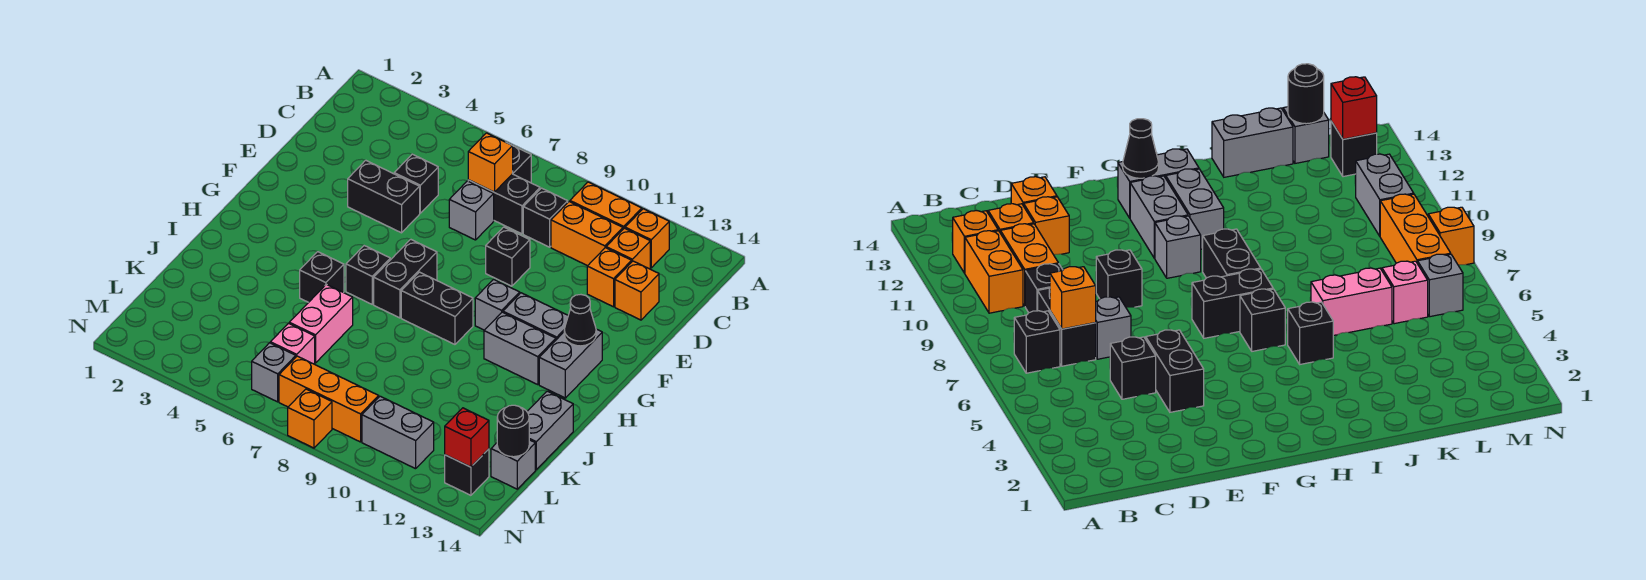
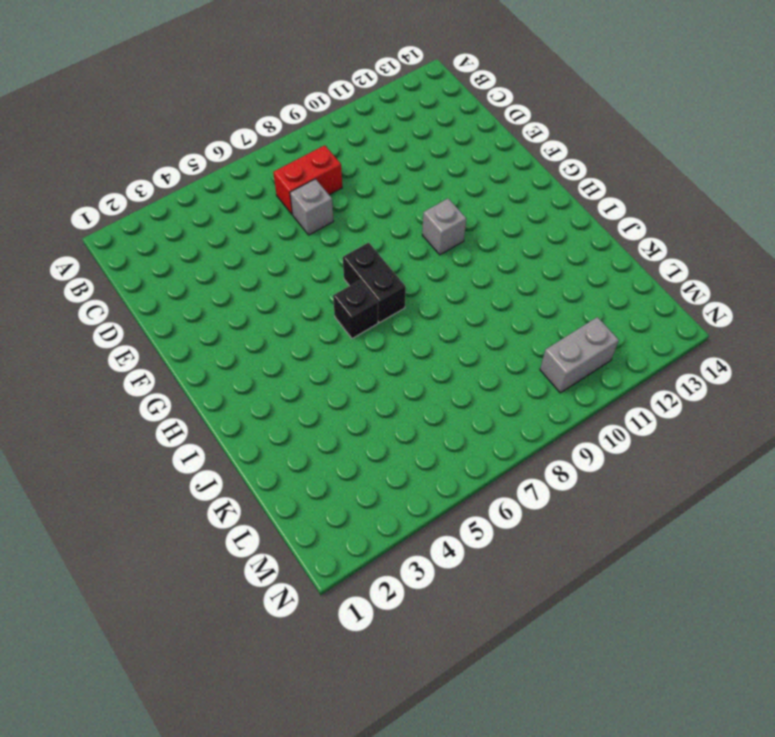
red brick C7:C8 level 1 -> black brick C7:C8 level 1
none -> black brick B7 level 1
none -> orange brick B10:B11 level 1
none -> orange brick B12 level 1
none -> black brick C9 level 1

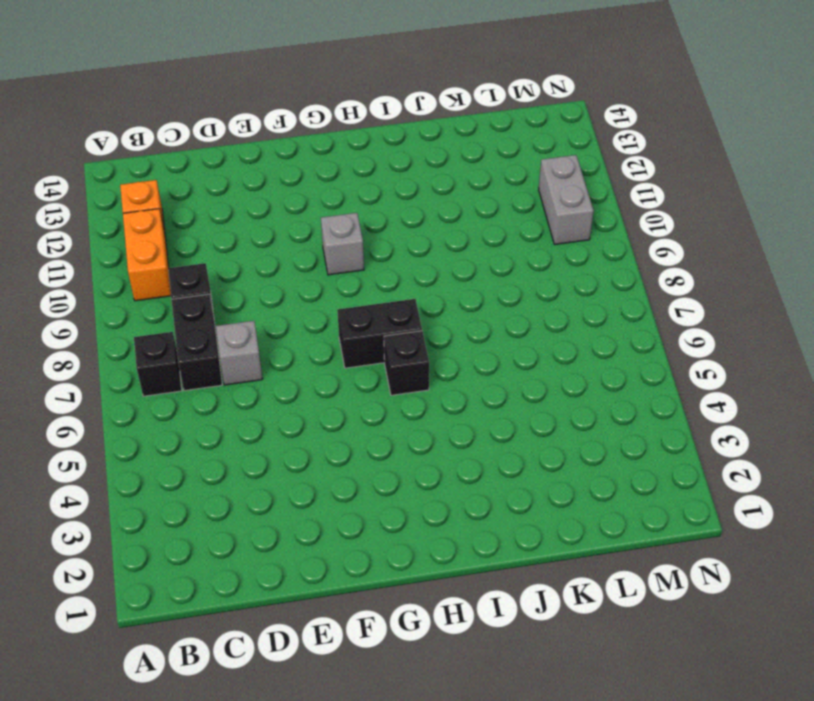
none -> orange brick C10:C11 level 1
none -> orange brick C12 level 1
none -> black brick D5 level 1
none -> orange brick D12 level 1

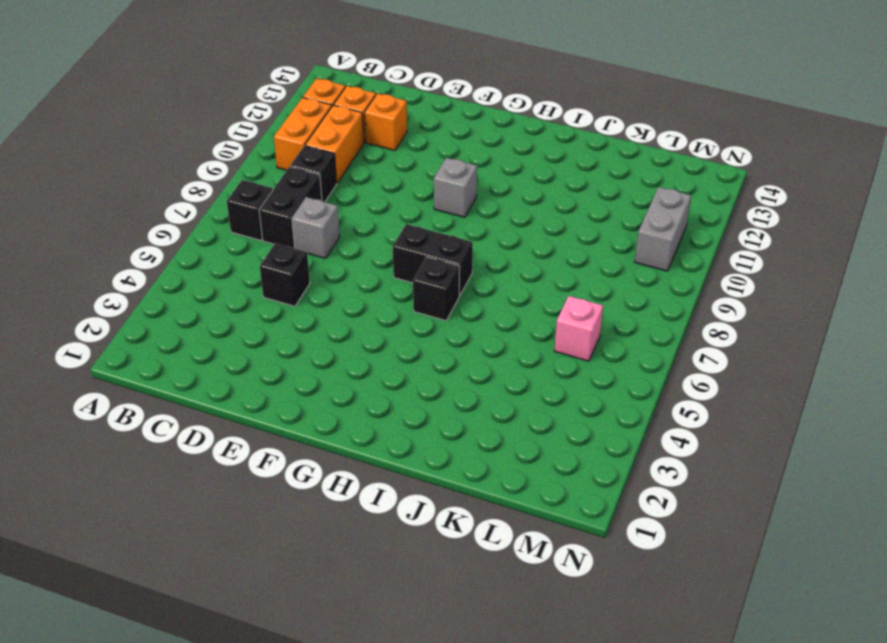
none -> orange brick D13 level 1
none -> black brick E4:E5 level 1
none -> black brick E9 level 1
none -> grey brick G11:G12 level 1

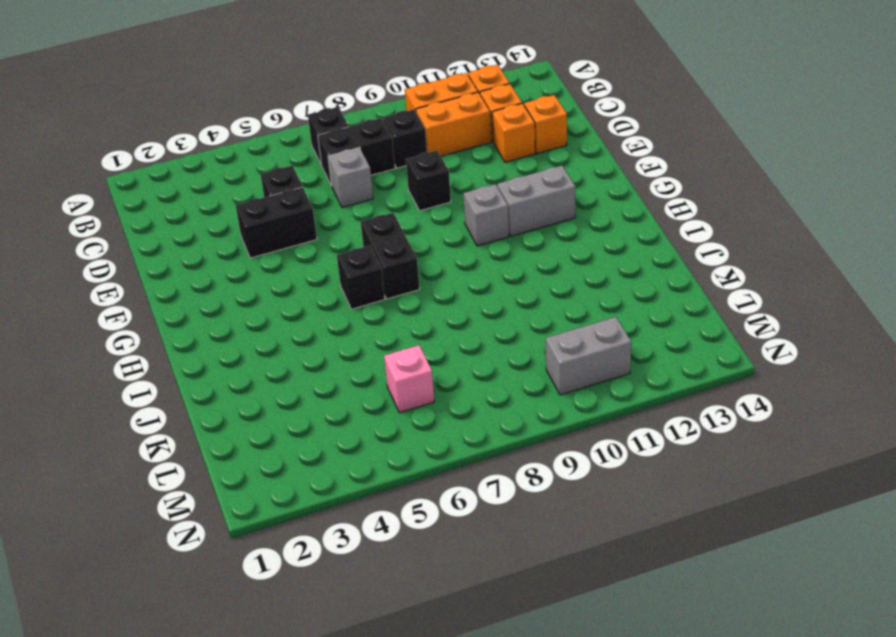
none -> grey brick G13:H13 level 1
none -> black brick H8:H9 level 1
none -> grey brick H11:H12 level 1
none -> black brick I5 level 1

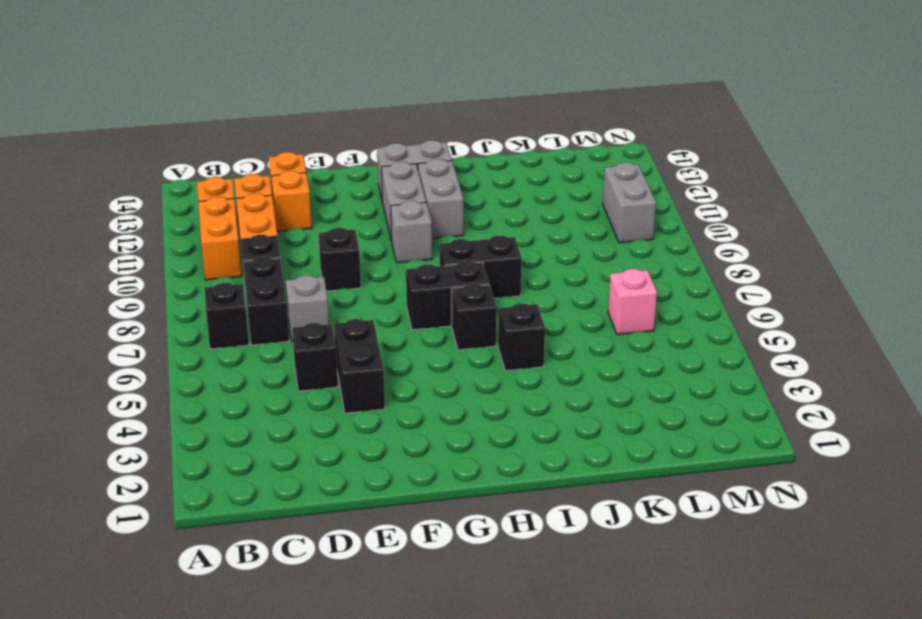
black brick H8:I8 level 1 -> black brick H8:H9 level 1
none -> pink brick J6:K6 level 1
none -> grey brick J14:K14 level 1
none -> grey brick L14 level 1
none -> grey brick M6 level 1

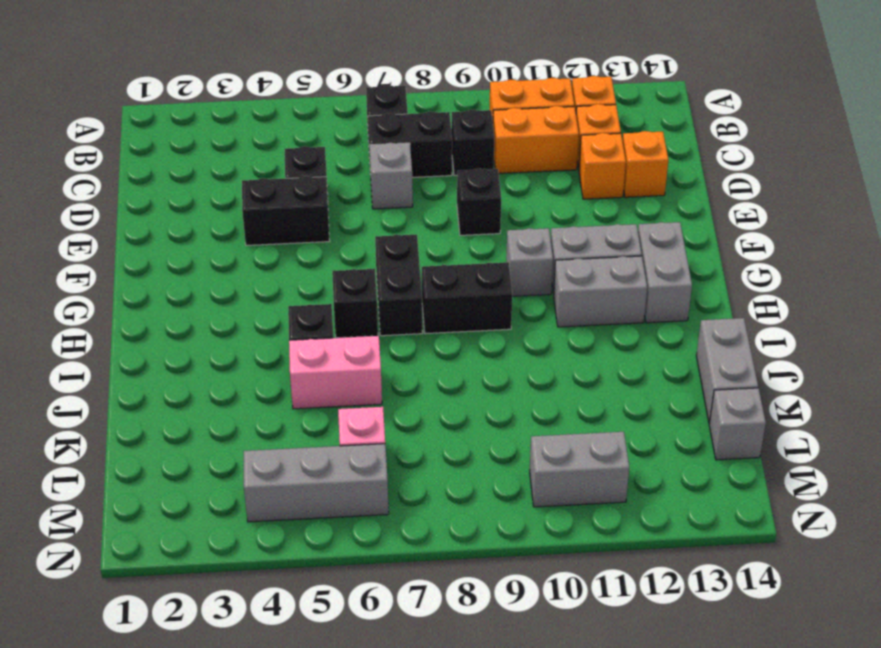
pink brick J5:J6 level 1 -> pink brick J6:K6 level 1
grey brick M4:M6 level 1 -> grey brick M6 level 1
none -> orange brick M7:M9 level 1
none -> black brick M13 level 1
none -> orange brick N8 level 1
none -> orange brick C7 level 2

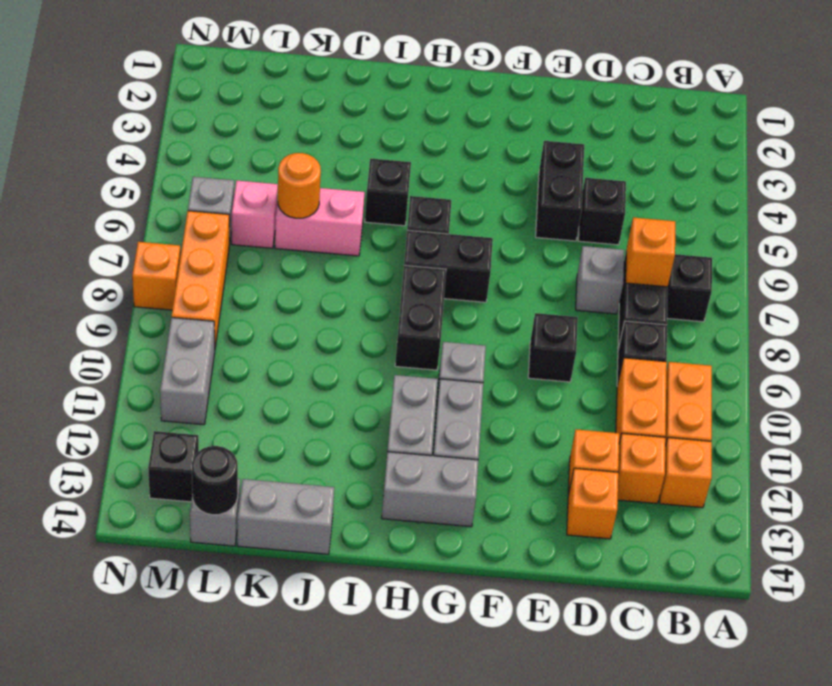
orange round brick K6 level 2 -> none
none -> black cone G13 level 2
none -> red brick M13 level 2

